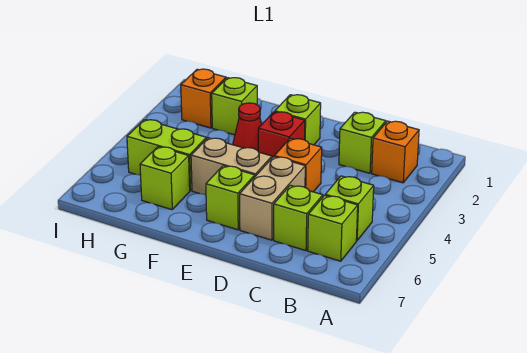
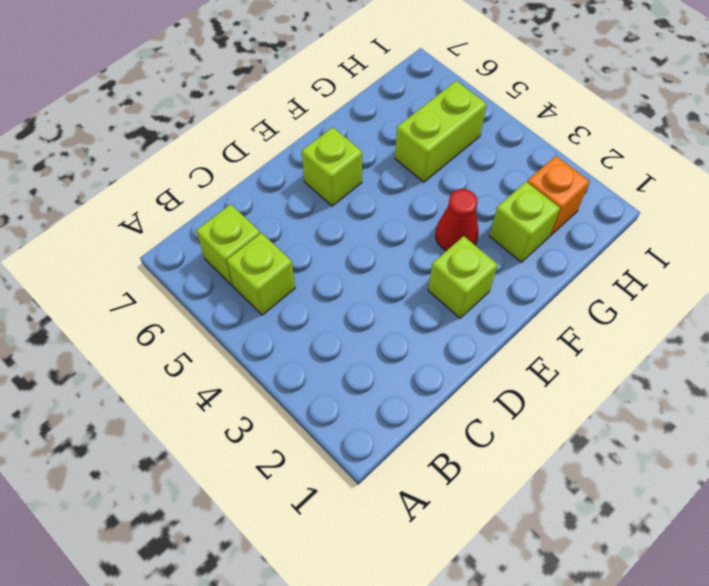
none -> orange brick B2 level 1
none -> lime brick C2 level 1
none -> lime brick C6 level 1

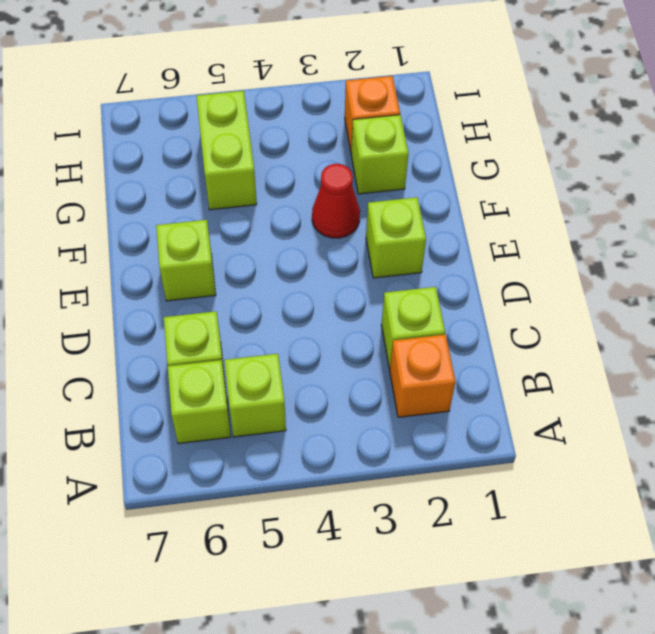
none -> orange brick D4 level 1
none -> tan brick D5:D6 level 1
none -> red brick E3 level 1

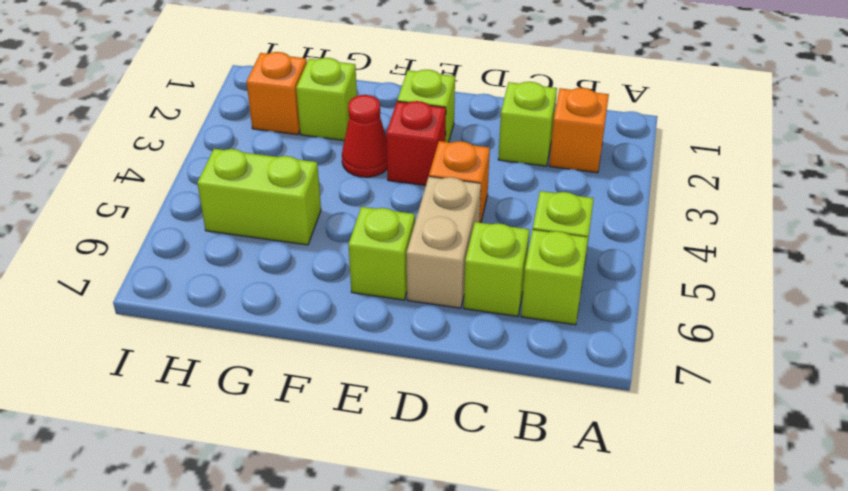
none -> tan brick E5:F5 level 1
none -> lime brick G6 level 1

